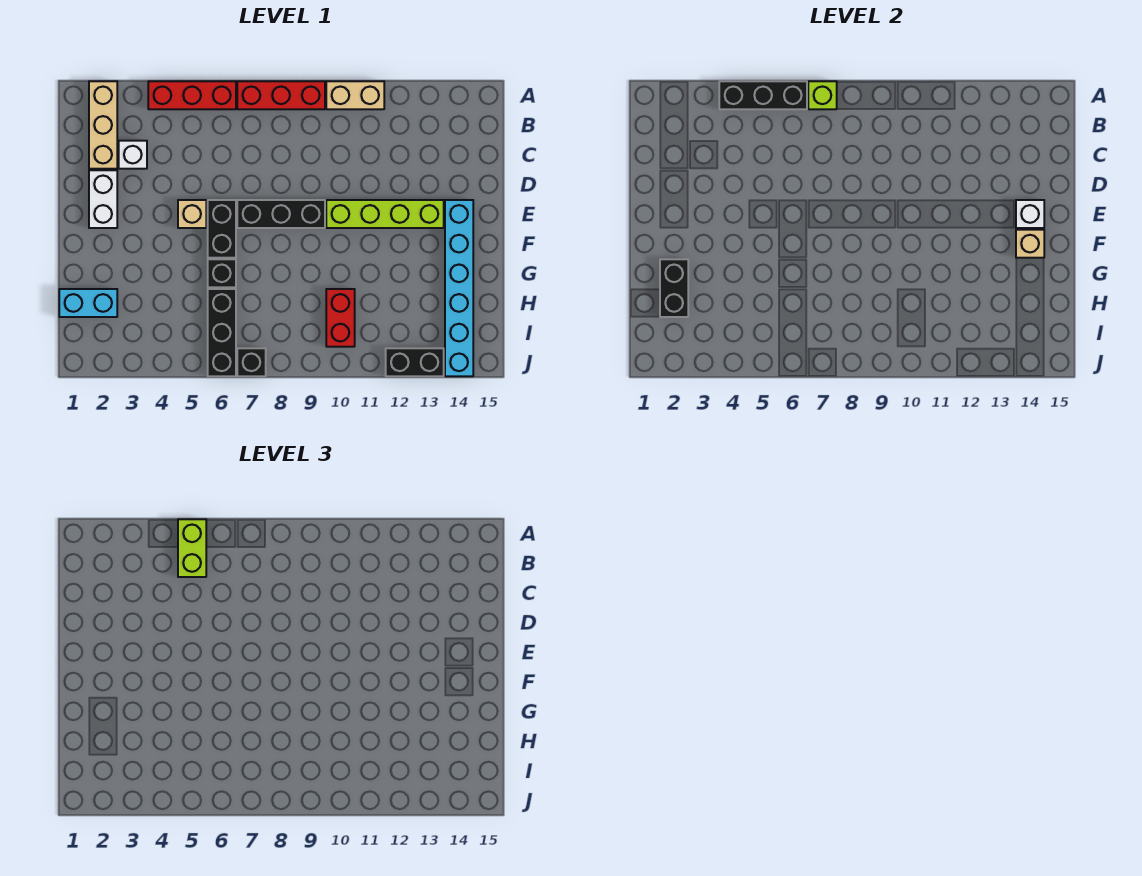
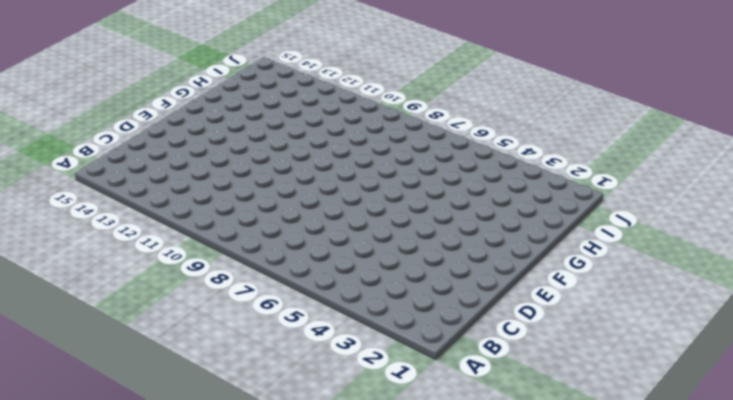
none -> tan brick A2:C2 level 1
none -> red brick A4:A6 level 1
none -> red brick A7:A9 level 1

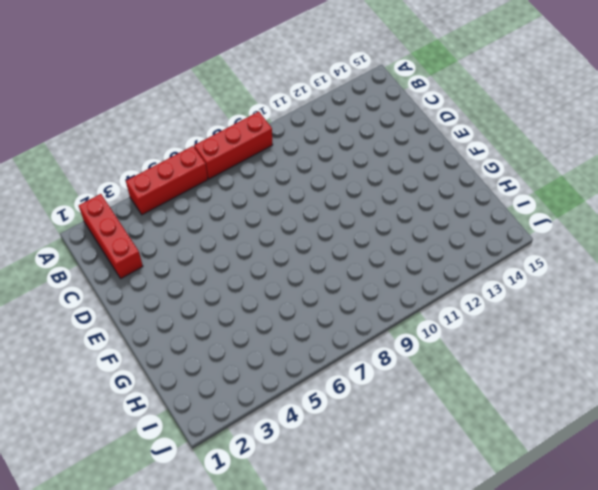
red brick A2:C2 level 1 -> tan brick A2:C2 level 1
none -> tan brick A10:A11 level 1
none -> white brick C3 level 1
none -> white brick D2:E2 level 1

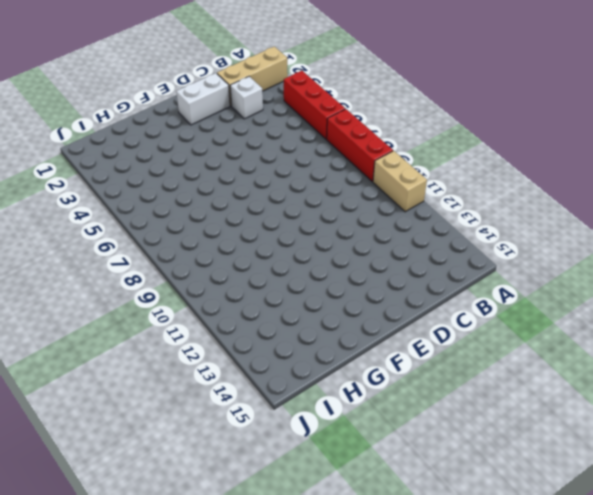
none -> tan brick E5 level 1
none -> black brick E6:F6 level 1
none -> black brick E7:E9 level 1

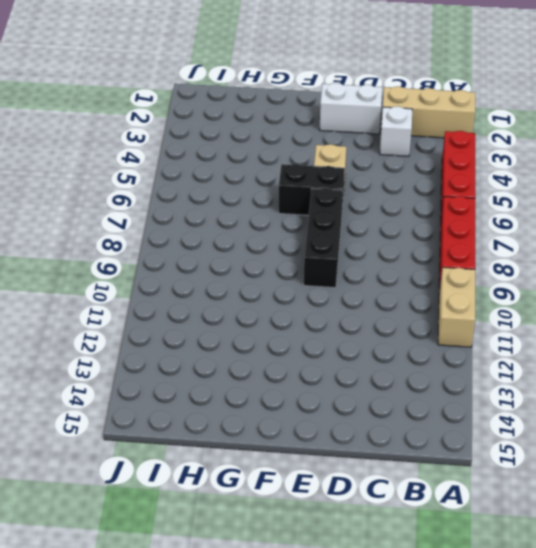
none -> lime brick E10:E13 level 1
none -> cyan brick E14:J14 level 1
none -> black brick G6 level 1

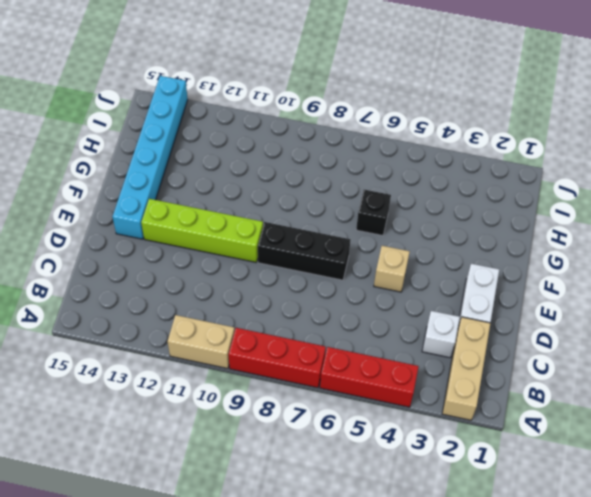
none -> black brick E6:F6 level 1
none -> cyan brick H1:H2 level 1
none -> black brick H6:J6 level 1

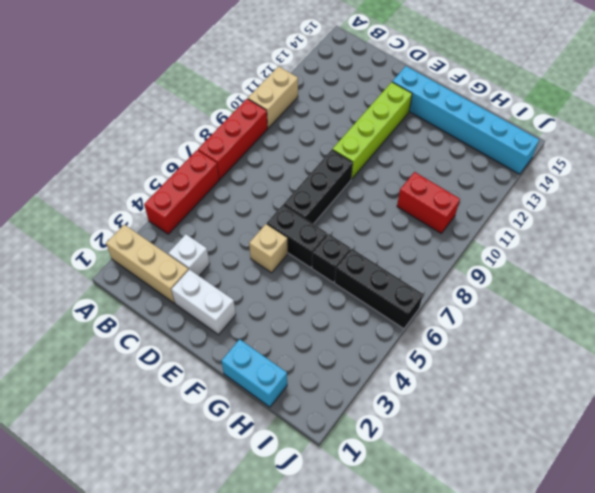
cyan brick G1:H1 level 1 -> cyan brick H1:H2 level 1
none -> black brick J7 level 1
none -> black brick J12:J13 level 1
none -> black brick A4:A6 level 2

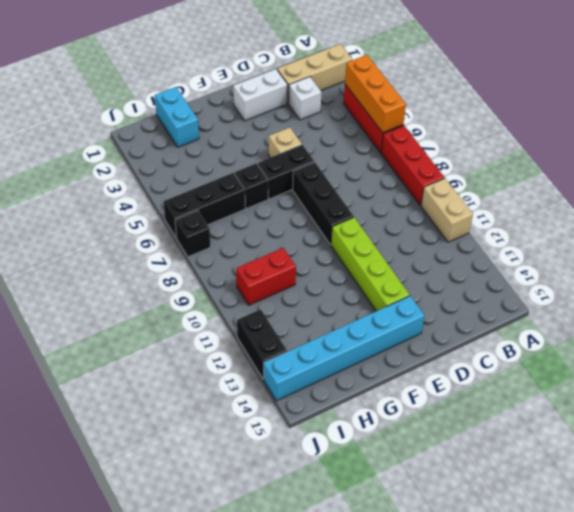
orange brick A4:A6 level 2 -> black brick A4:A6 level 2
none -> lime brick A7 level 2
none -> white brick E14 level 2
none -> tan brick F14 level 2

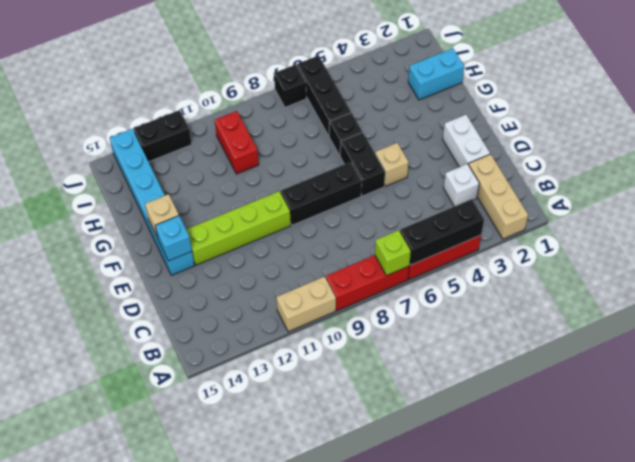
cyan brick E14 level 2 -> white brick E14 level 2
none -> black brick G2:H2 level 2
none -> lime brick A5:B5 level 3

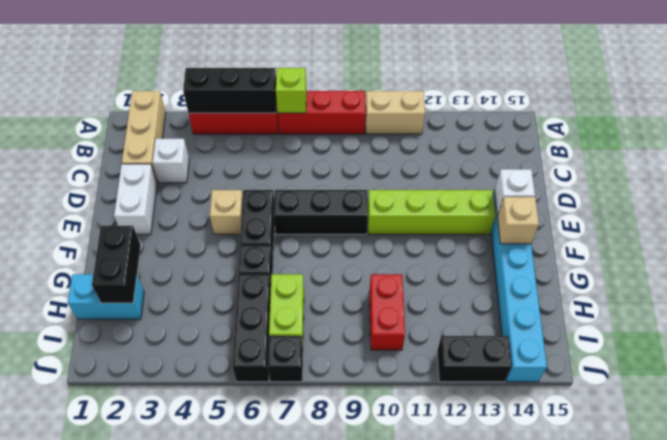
lime brick H7:I7 level 1 -> lime brick A5:B5 level 3

